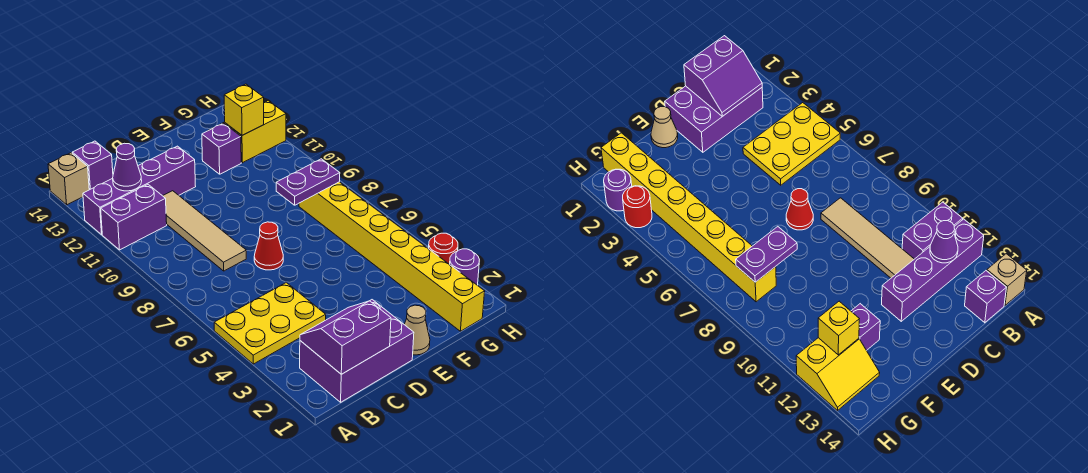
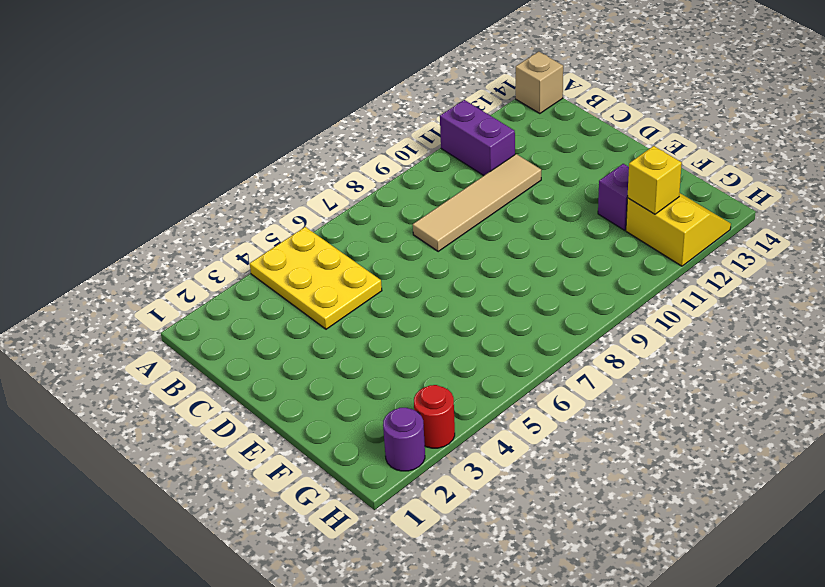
none -> purple brick A12:D12 level 1
none -> purple brick B1:D2 level 1
none -> purple brick B14 level 1

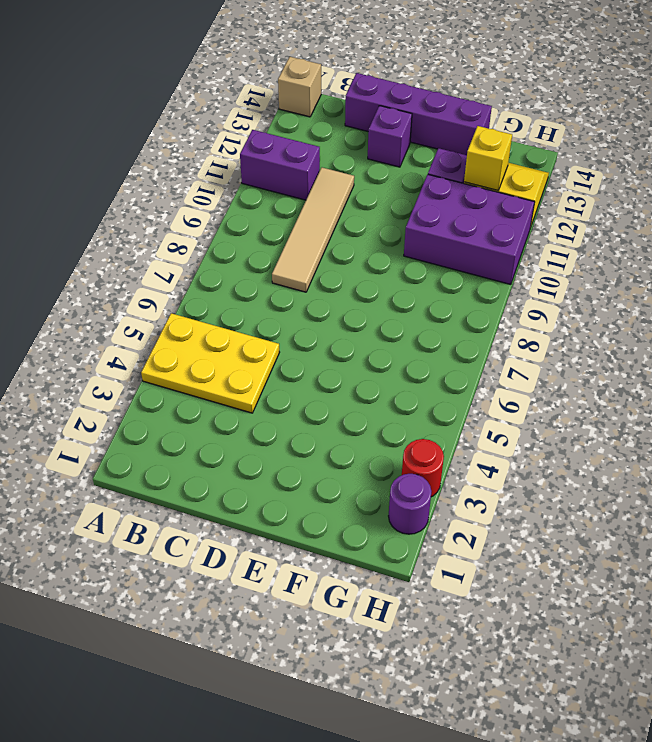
purple brick C14:F14 level 1 -> purple brick A12:D12 level 1
purple brick D13 level 1 -> purple brick B14 level 1
purple brick F10:H11 level 1 -> purple brick B1:D2 level 1
none -> red cone D7 level 1
none -> tan cone E1 level 1
none -> yellow brick G1:G8 level 1

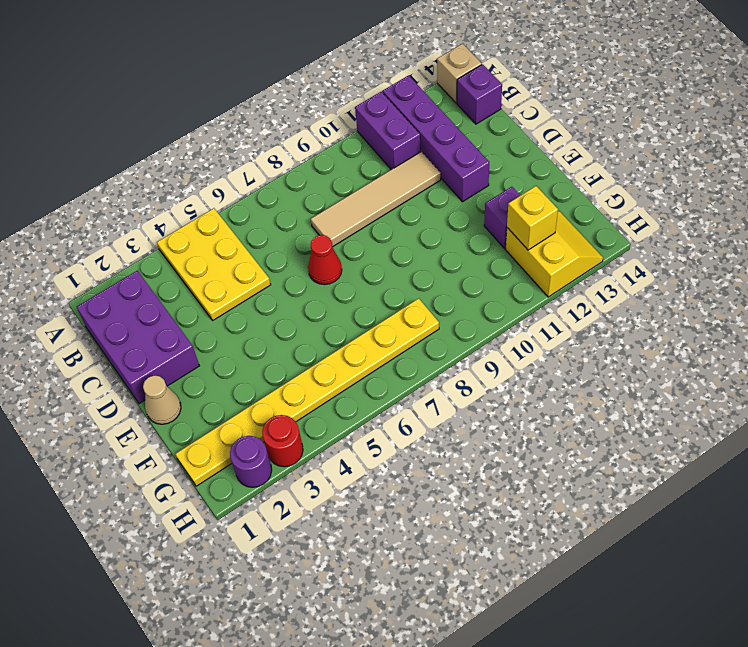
yellow plate G1:G8 level 1 -> yellow brick G1:G8 level 1
none -> purple slope B1:C2 level 2 top 1
none -> purple cone B12 level 2
none -> purple plate F8:G8 level 2

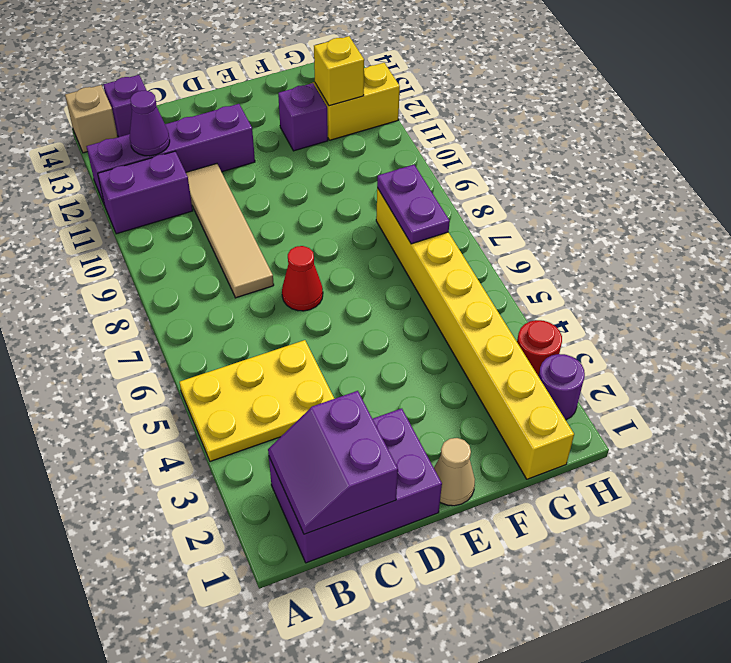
purple slope B1:C2 level 2 top C -> purple slope B1:C2 level 2 top 1
purple plate G7:G8 level 2 -> purple plate F8:G8 level 2

